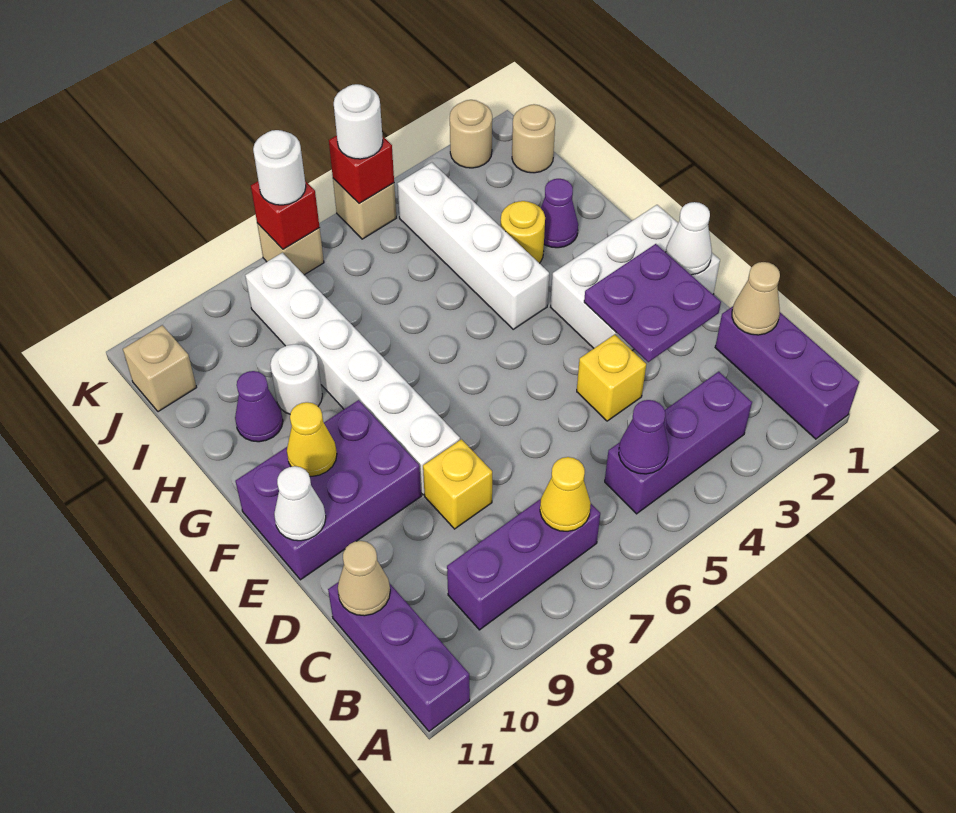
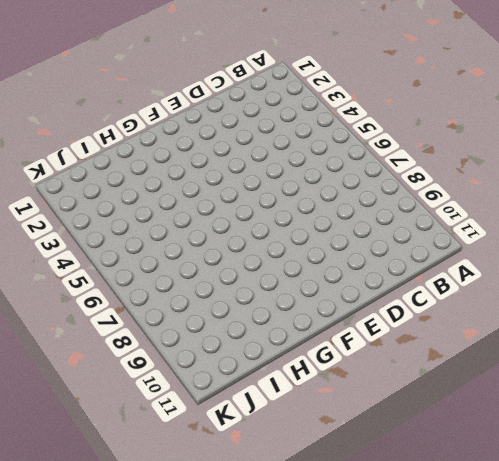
none -> purple brick A1:C1 level 1
none -> purple brick A11:C11 level 1
none -> purple brick B3:B5 level 1
none -> purple brick B7:B9 level 1

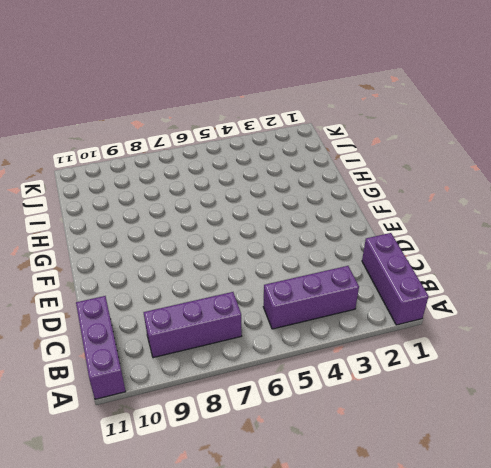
none -> yellow brick D4 level 1
none -> yellow brick D8 level 1
none -> white brick E1:F3 level 1
none -> white brick E8:J8 level 1

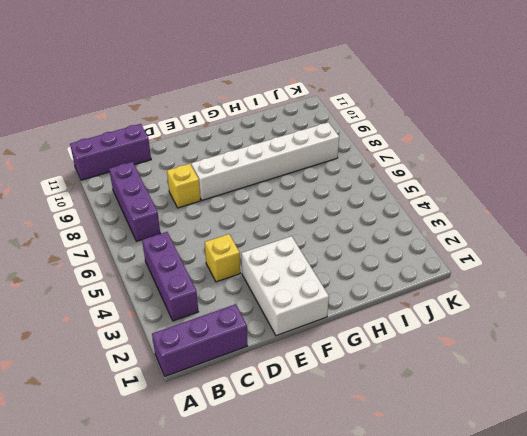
none -> purple brick E9:F11 level 1
none -> white brick G4:J4 level 1
none -> purple cone H2 level 1
none -> yellow round brick H3 level 1

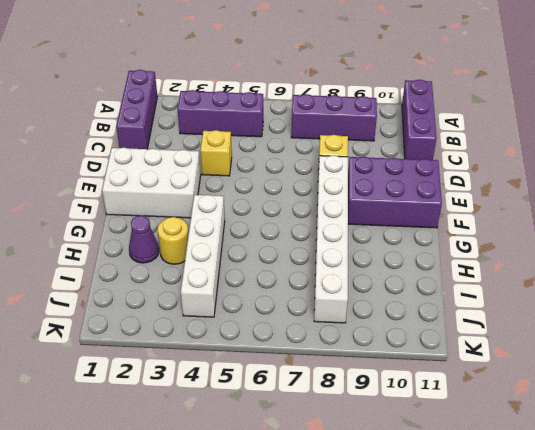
none -> white round brick H9 level 1
none -> purple cone H10 level 1
none -> tan round brick J1 level 1
none -> tan brick J11 level 1

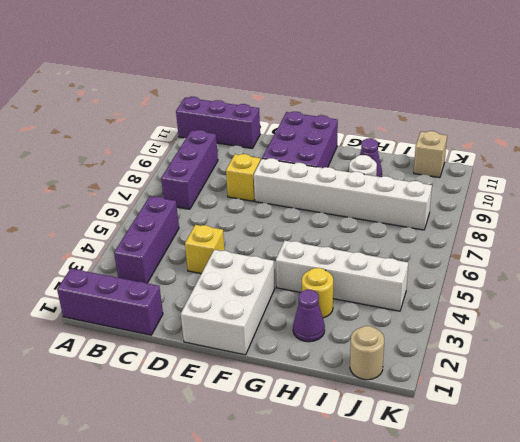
none -> tan round brick K2 level 1
none -> tan brick K5 level 1
none -> tan brick K7 level 1
none -> purple cone B5 level 2

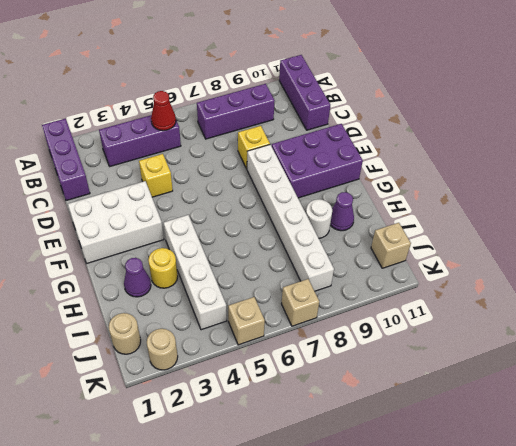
red cone B5 level 2 -> purple cone B5 level 2
none -> yellow cone B7 level 2
none -> tan cone C1 level 2
none -> tan cone C11 level 2
none -> purple plate D2:E3 level 2

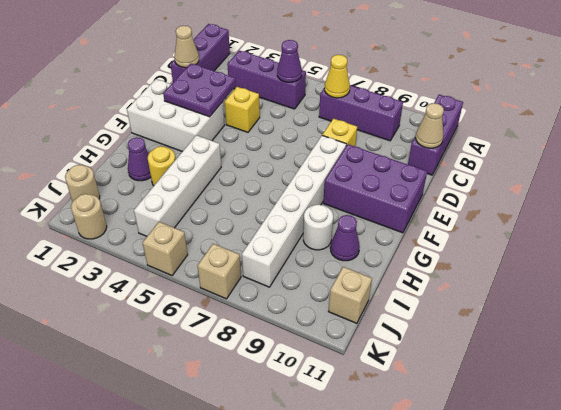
none -> white cone E1 level 2
none -> white cone E11 level 2
none -> yellow cone F10 level 2
none -> red brick K5 level 2

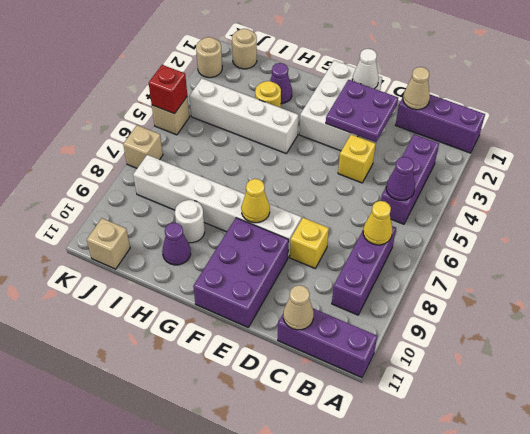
yellow cone F8 level 2 -> yellow cone F10 level 2
none -> white cone E11 level 2
none -> red brick K7 level 2
none -> white round brick K5 level 3
none -> white round brick K7 level 3

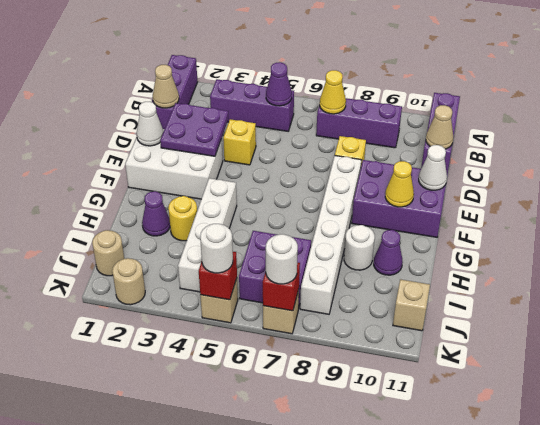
purple brick I6:J7 level 1 -> none

